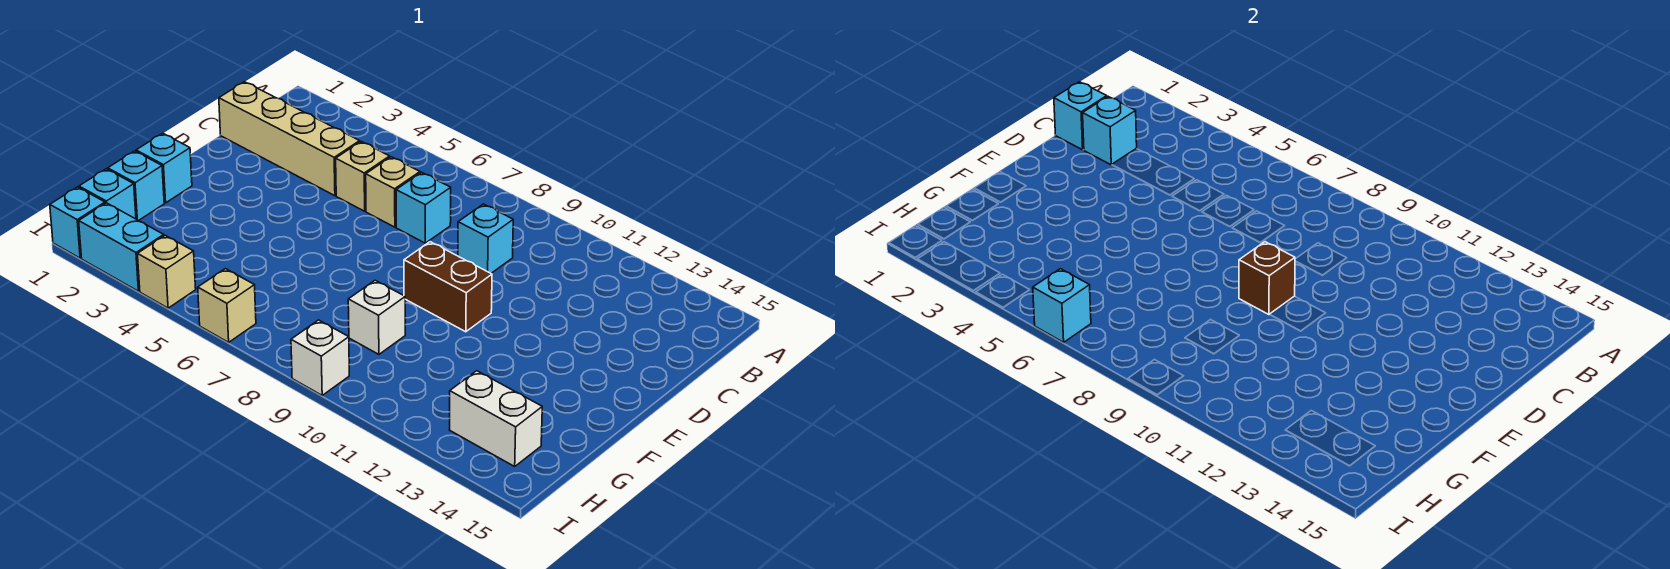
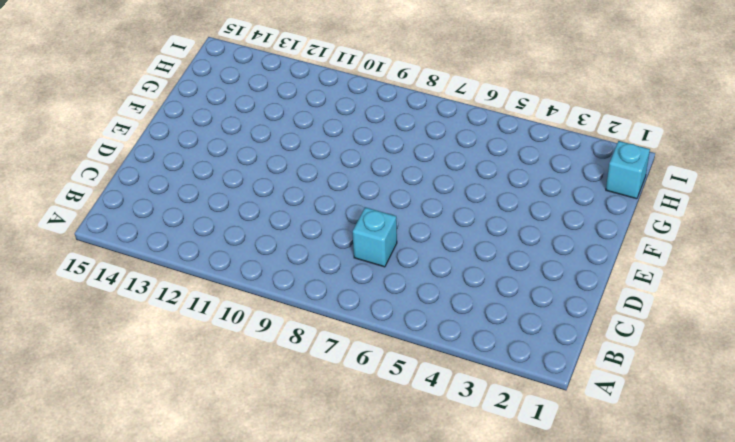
none -> tan brick C1:C4 level 1
none -> tan brick C5 level 1
none -> tan brick C6 level 1

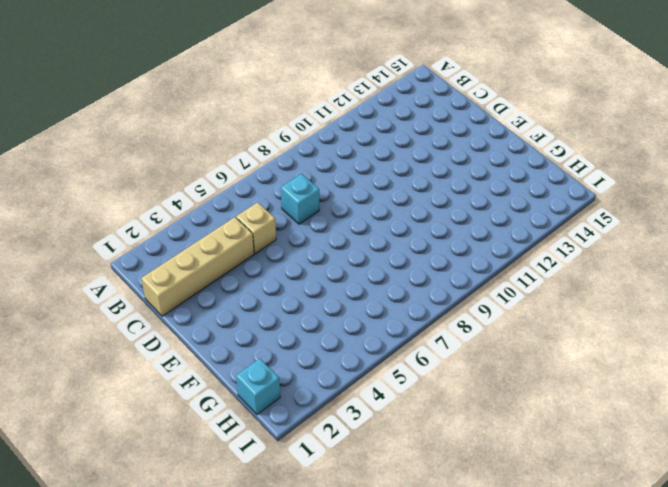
none -> tan brick C6 level 1
none -> cyan brick C9 level 1
none -> brown brick E9:E10 level 1

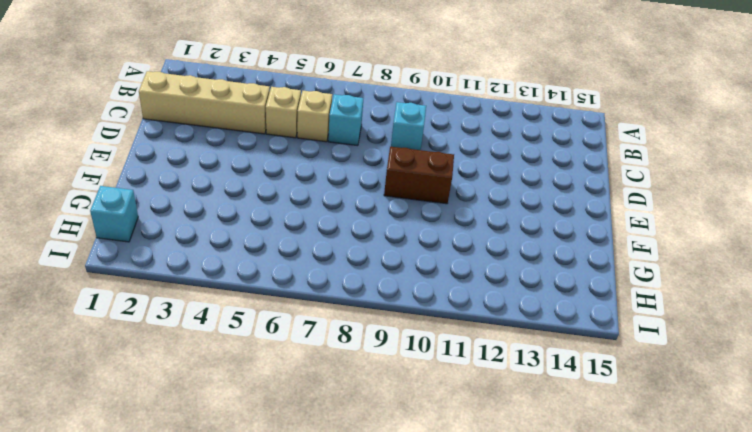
none -> cyan brick F1 level 1
none -> cyan brick G1 level 1
none -> white brick G9 level 1

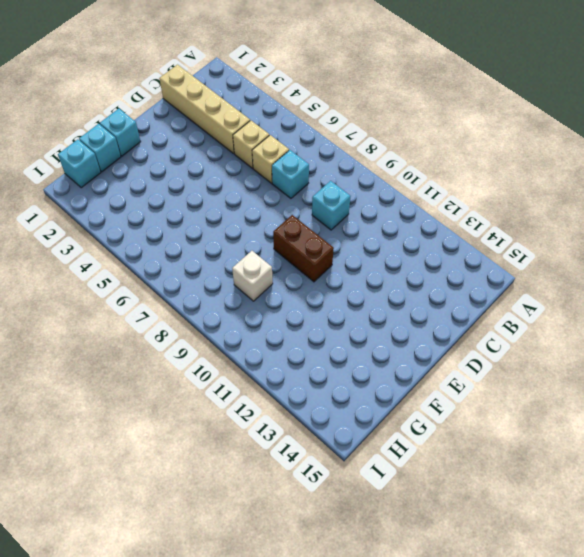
none -> white brick H13:H14 level 1
none -> cyan brick I1 level 1
none -> cyan brick I2:I3 level 1

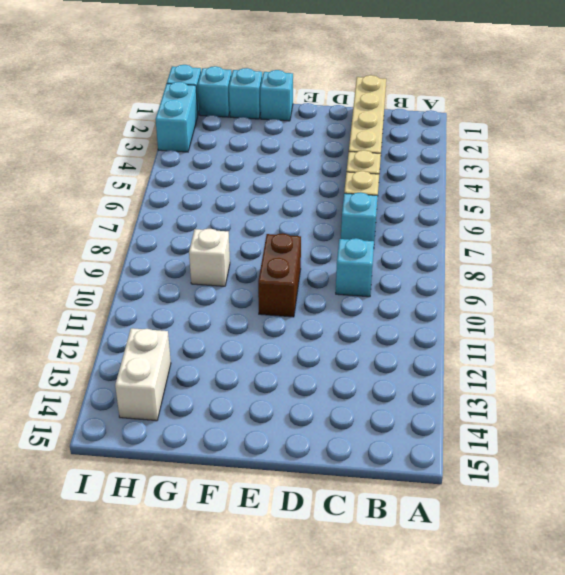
none -> tan brick I4 level 1
none -> tan brick I6 level 1
none -> white brick I9 level 1

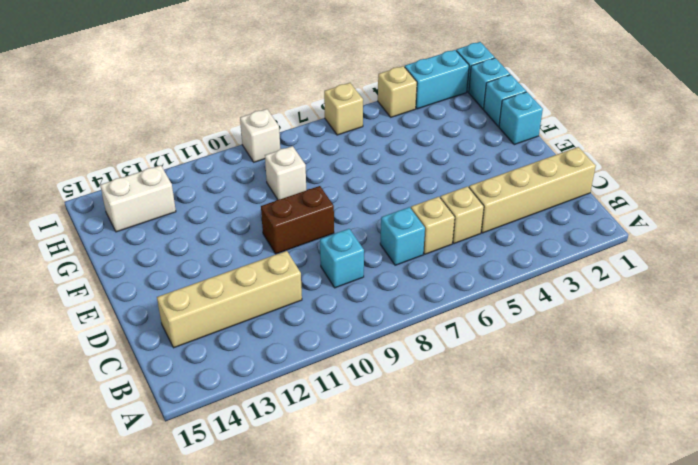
tan brick C11:C14 level 1 -> none
none -> cyan brick C1 level 2
none -> cyan brick C2 level 2
none -> brown brick E9 level 2

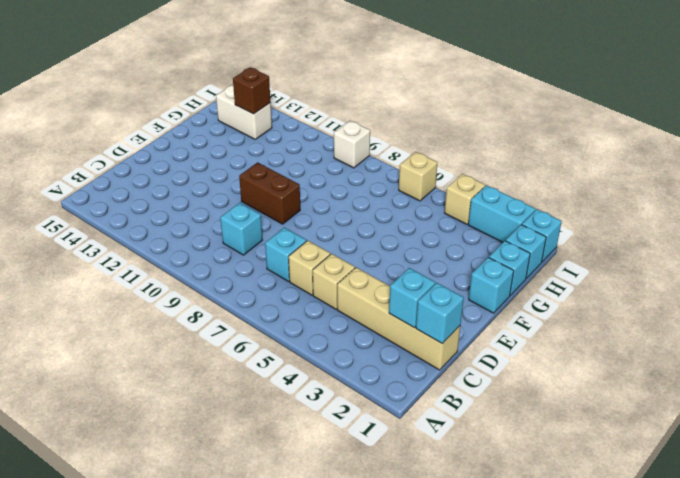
brown brick H13 level 2 -> brown brick E9 level 2
none -> white brick G9 level 1
none -> cyan brick I6 level 2

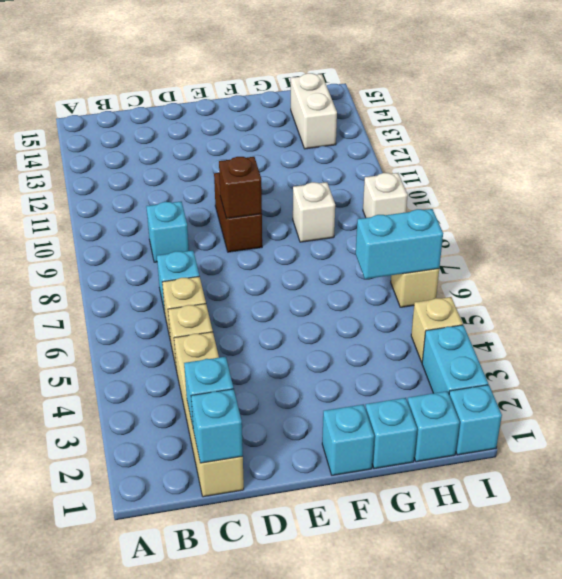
cyan brick H6:I6 level 2 -> cyan brick I6 level 2

